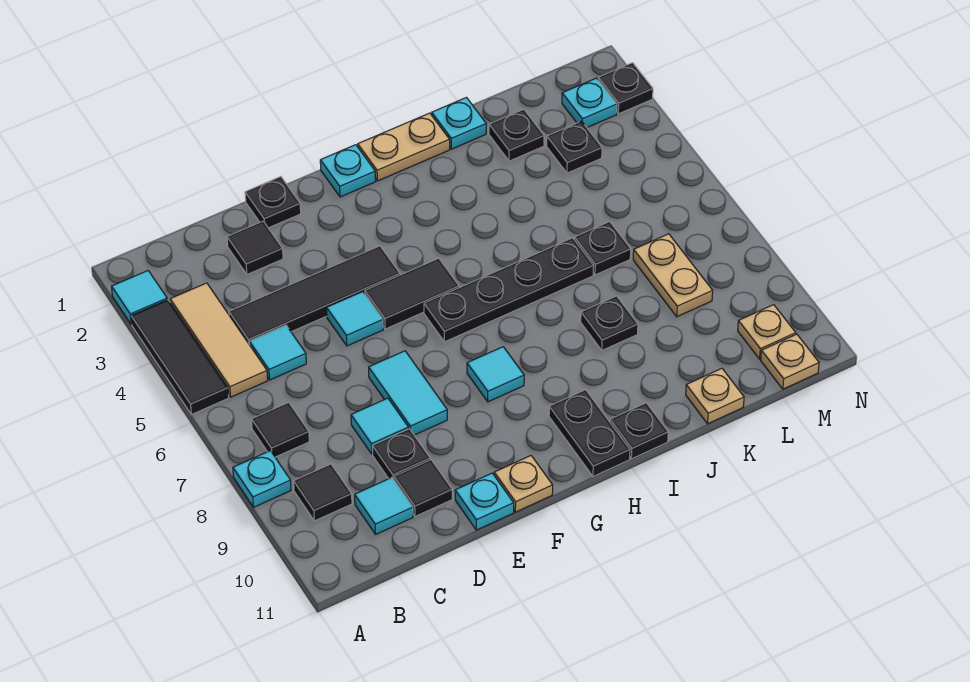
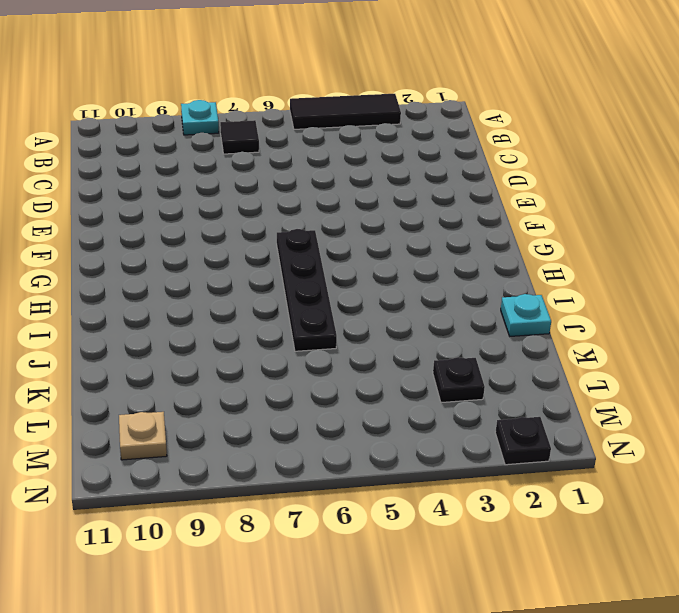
none -> cyan tile A2 level 1
none -> tan tile B3:B5 level 1
none -> black tile B9 level 1
none -> black tile C4:F4 level 1

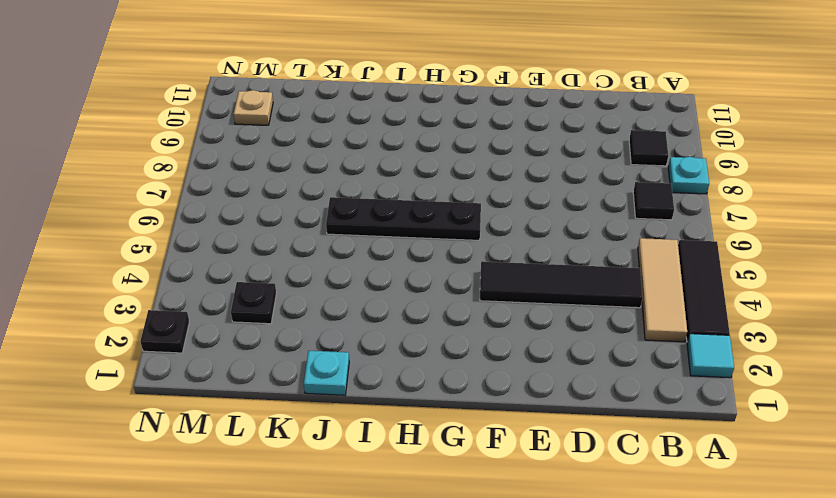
none -> cyan tile C5 level 1
none -> cyan tile C10 level 1
none -> black tile D2 level 1
none -> cyan tile D8 level 1

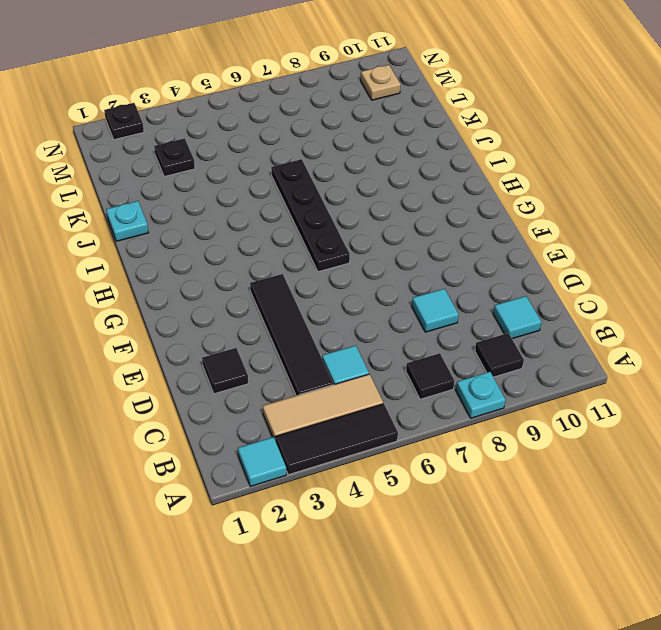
none -> black plate D9 level 1
none -> black tile D10 level 1
none -> black plate E1 level 1
none -> cyan tile E5 level 1

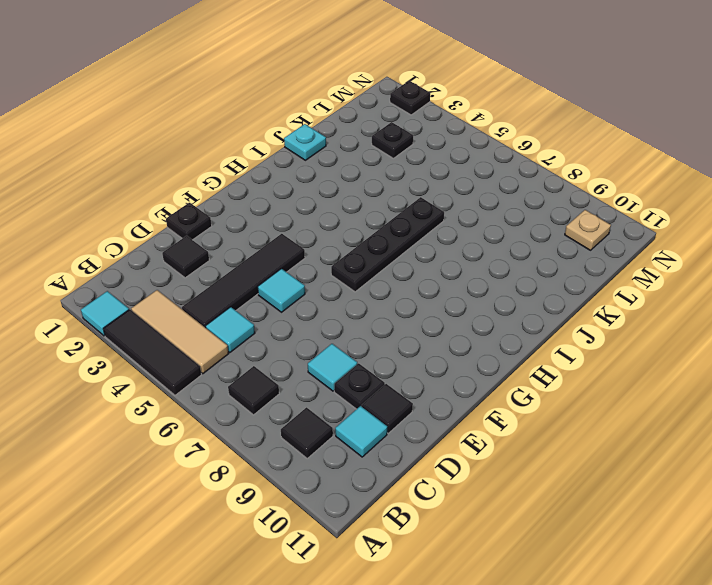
none -> cyan plate A8 level 1
none -> cyan tile E7:E8 level 1
none -> cyan plate E11 level 1
none -> black tile F5:G5 level 1

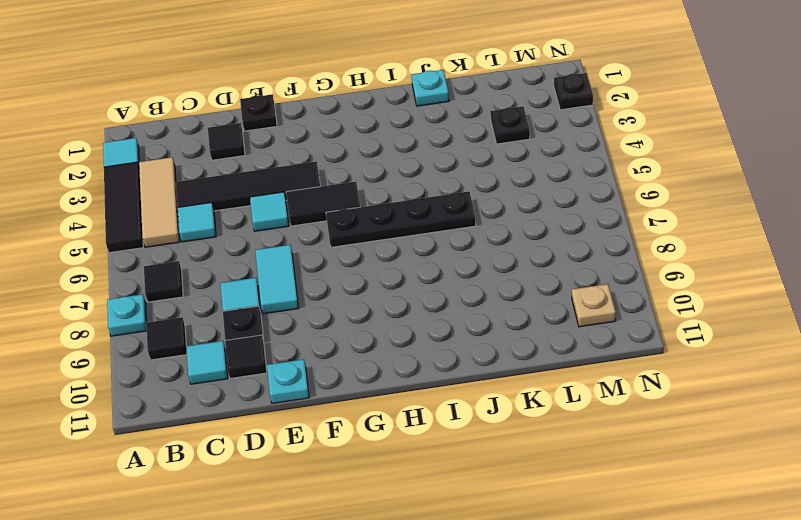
none -> tan plate F11 level 1
none -> cyan plate G1 level 1
none -> cyan tile G8 level 1
none -> tan plate H1:I1 level 1

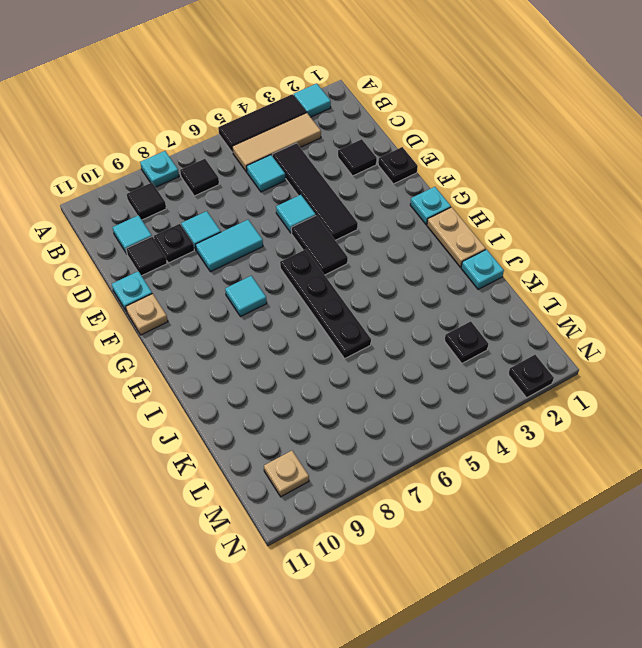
none -> black plate H10:H11 level 1
none -> black plate I11 level 1
none -> black plate J8 level 1
none -> black plate K2 level 1

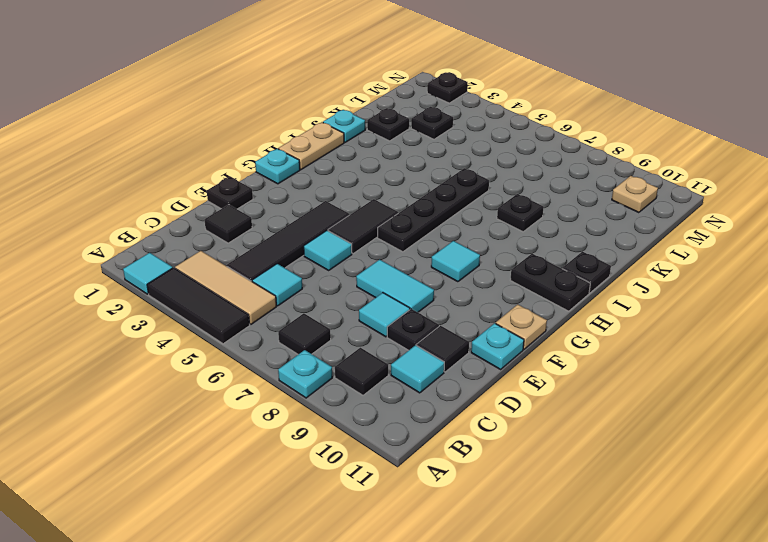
none -> black plate K6 level 1
none -> tan plate K11 level 1
none -> tan plate L7:L8 level 1
none -> cyan plate M2 level 1

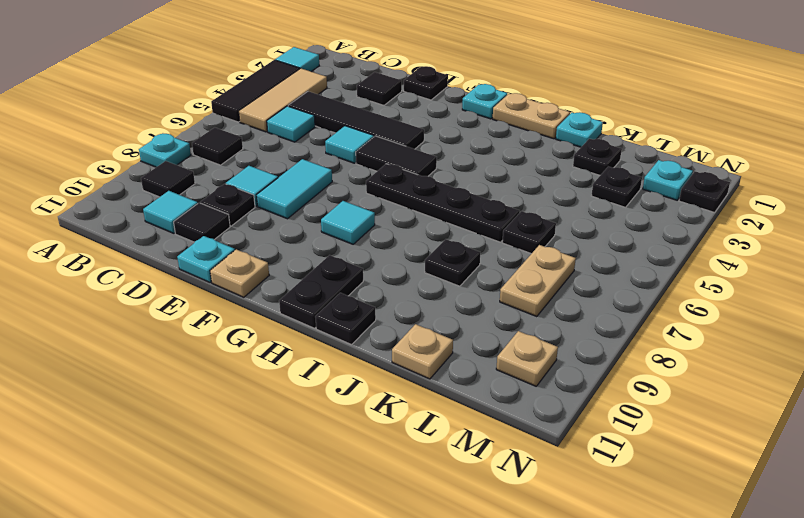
none -> tan plate M11 level 1

